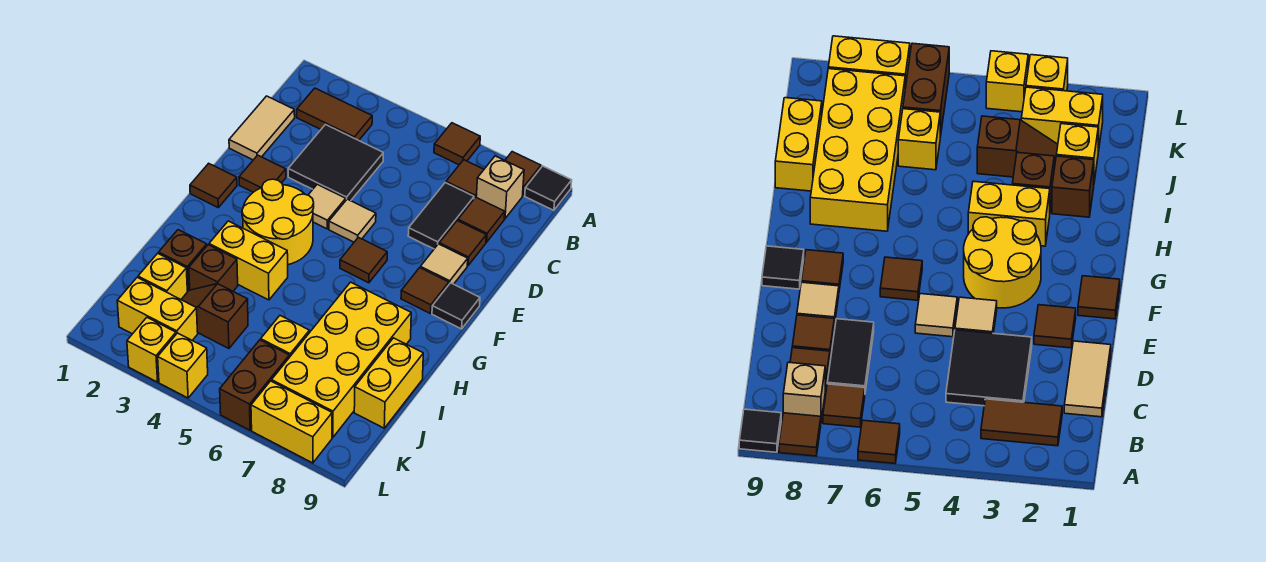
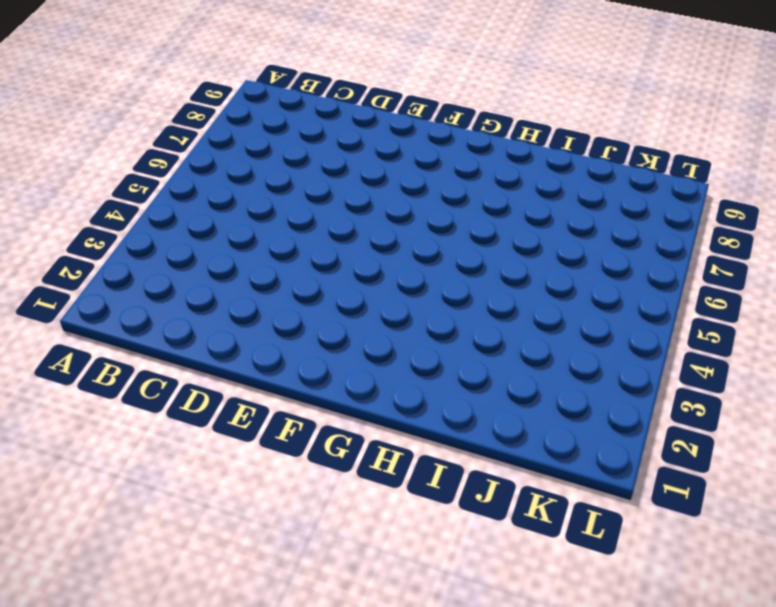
none -> brown tile A6 level 1
none -> brown tile A8 level 1
none -> black tile A9 level 1
none -> brown tile B2:B3 level 1

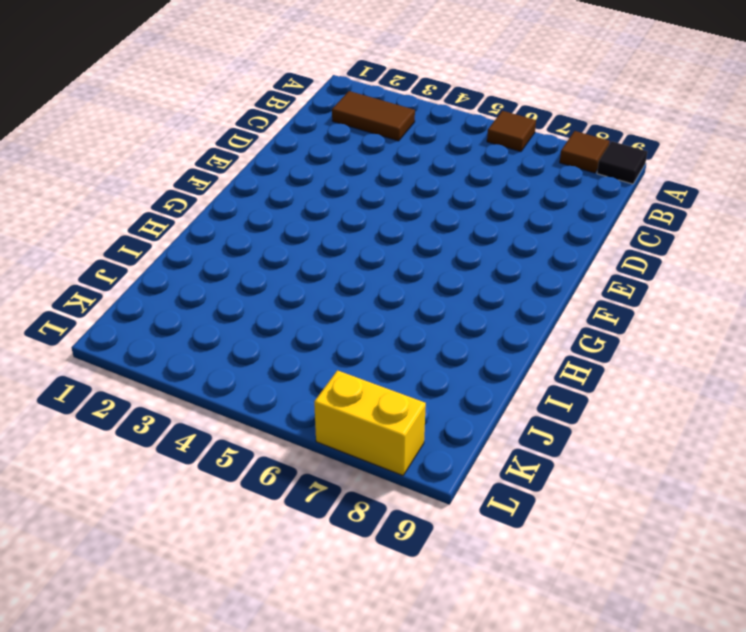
none -> brown tile B7 level 1
none -> tan brick B8 level 1
none -> tan tile C1:D1 level 1
none -> black tile C3:D4 level 1

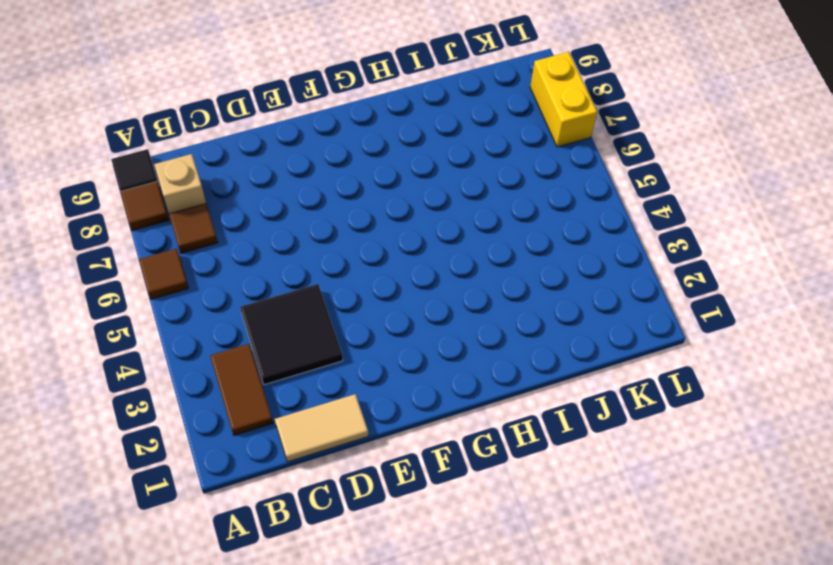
none -> black tile C7:D7 level 1
none -> brown tile C8 level 1
none -> brown tile D8 level 1
none -> brown tile E2 level 1

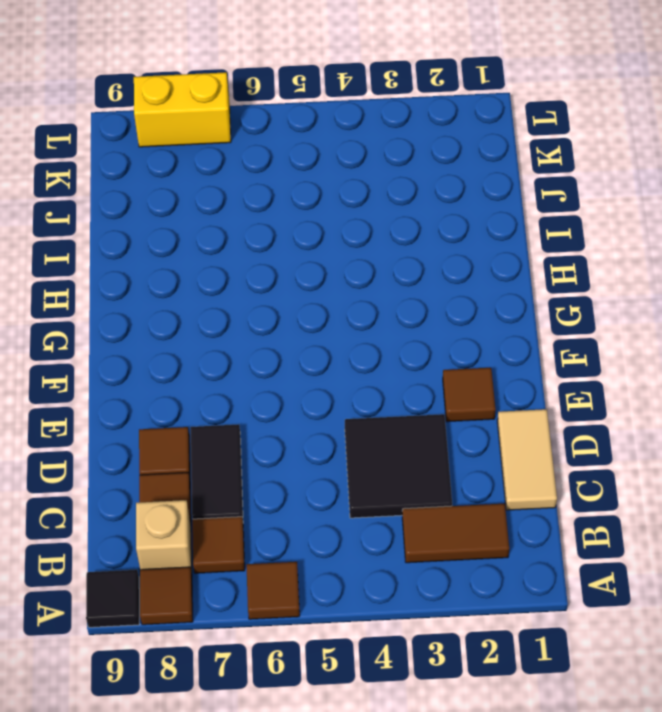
none -> tan tile E4 level 1
none -> tan tile E5 level 1
none -> tan tile E8 level 1
none -> brown tile F1 level 1

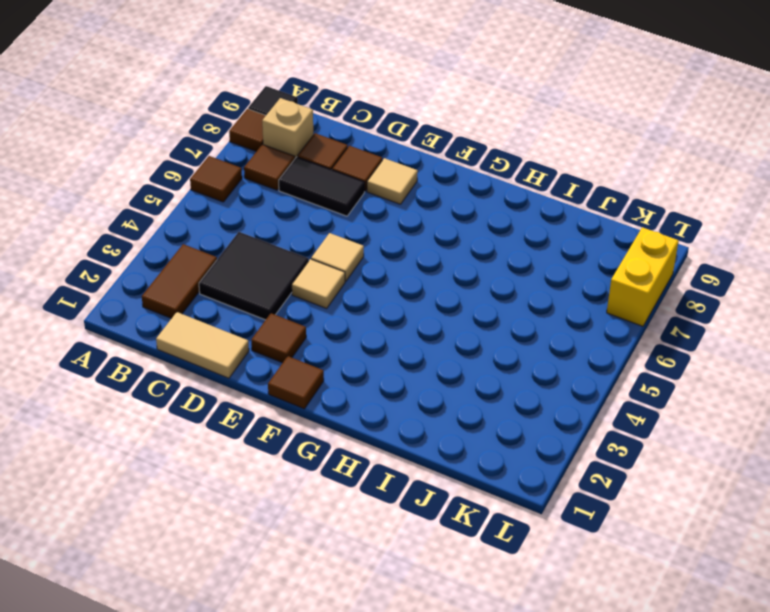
none -> yellow round brick F3:G4 level 1
none -> brown tile F6 level 1
none -> brown tile F8 level 1
none -> black tile F9 level 1

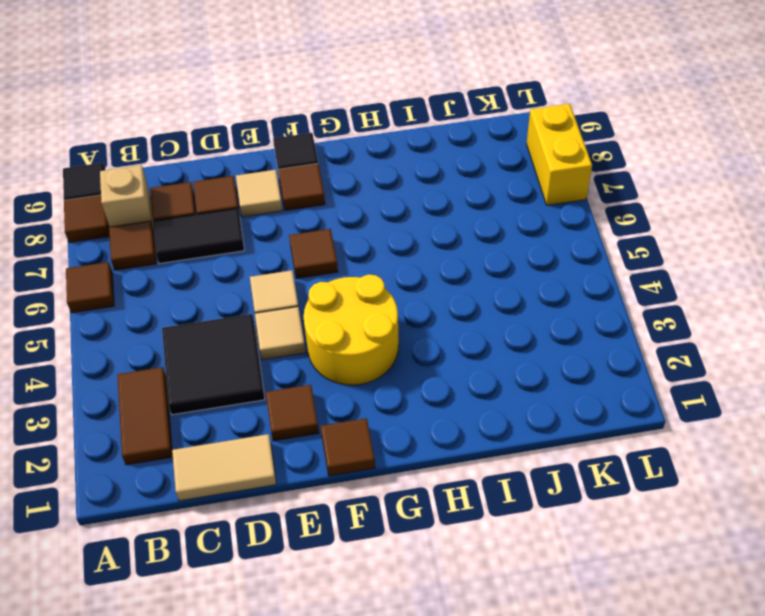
none -> yellow brick H3:H4 level 1
none -> yellow brick H7:K8 level 1
none -> brown brick I2 level 1
none -> brown brick I3 level 1

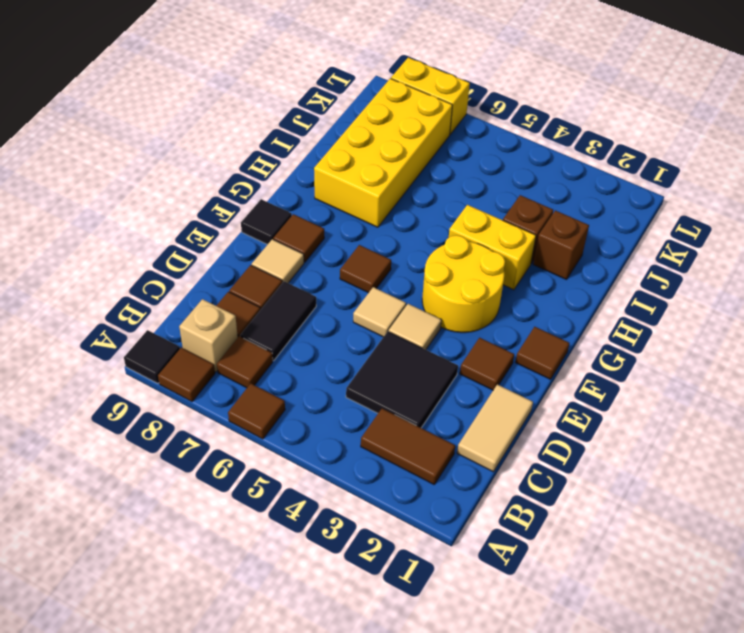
none -> yellow brick I9:J9 level 1
none -> yellow brick J2 level 1
none -> brown slope J3:J4 level 1 top 4
none -> yellow brick J6 level 1

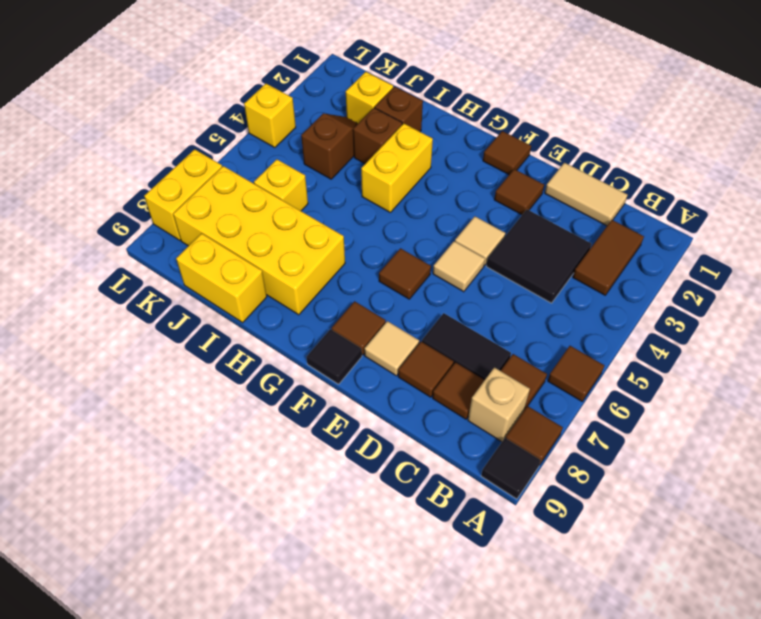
none -> yellow round brick F3:G4 level 1
none -> yellow brick K2:K3 level 1
none -> brown brick K6:L6 level 1
none -> yellow brick L3 level 1

